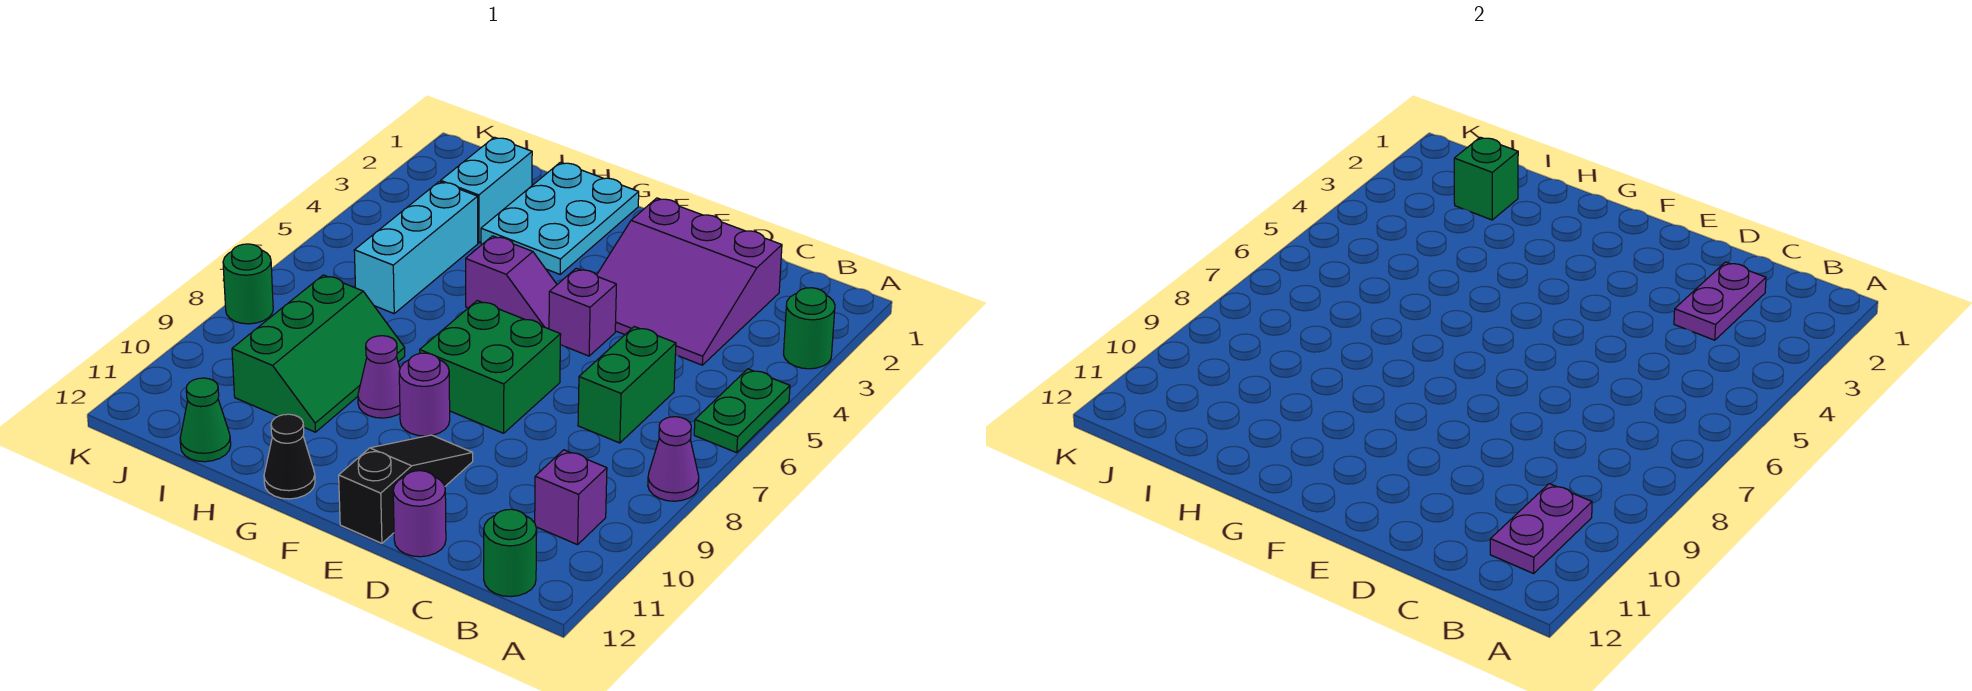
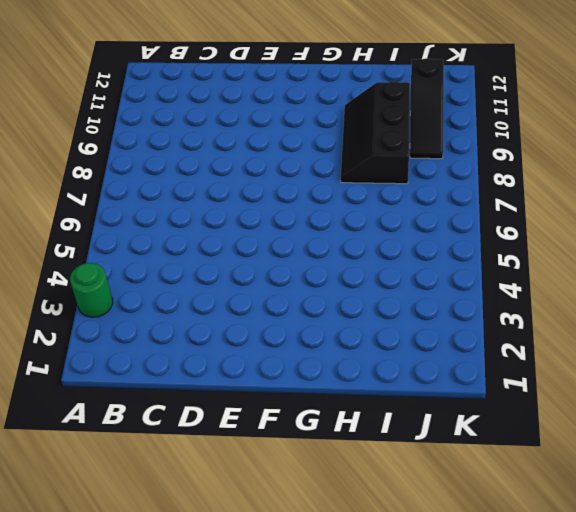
black slope H8:I10 level 1 top I -> green slope H8:I10 level 1 top I
black slope J9:J11 level 1 top 11 -> black slope E10:E12 level 1 top 12
none -> green plate A5:A6 level 1
none -> purple cone A8 level 1
none -> purple brick B10 level 1

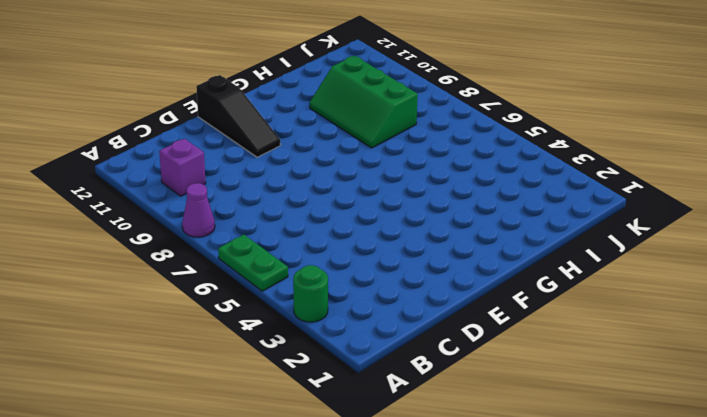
none -> green round brick B12 level 1
none -> purple slope C2:E4 level 1 top 2
none -> green brick C6:C7 level 1

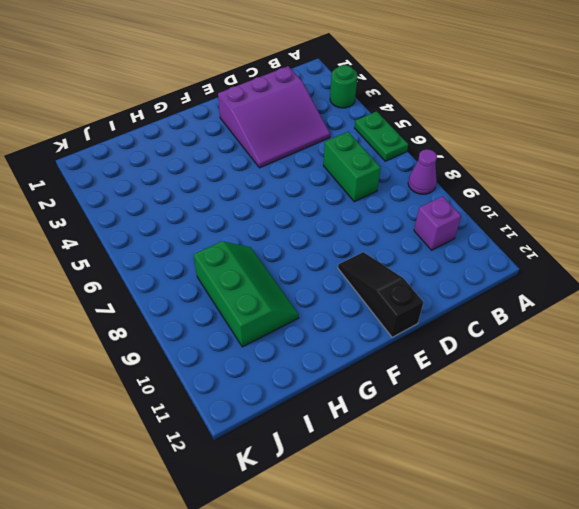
none -> green round brick B12 level 1
none -> purple round brick D12 level 1
none -> purple brick E5 level 1

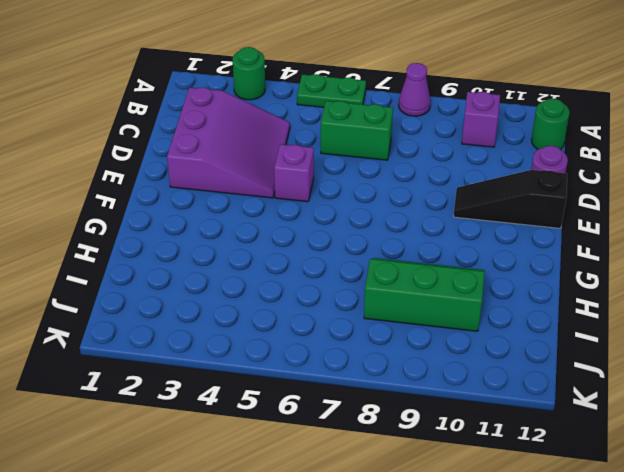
none -> green brick E7:F8 level 1
none -> purple slope F5:G5 level 1 top G
none -> purple round brick F9 level 1

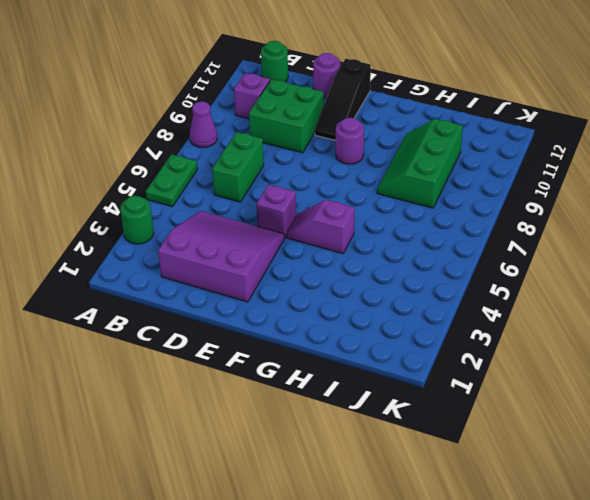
green brick C9:D10 level 1 -> green brick E7:F8 level 1
none -> cyan plate G1:H3 level 1
none -> purple cone G9 level 1
none -> black cone G12 level 1

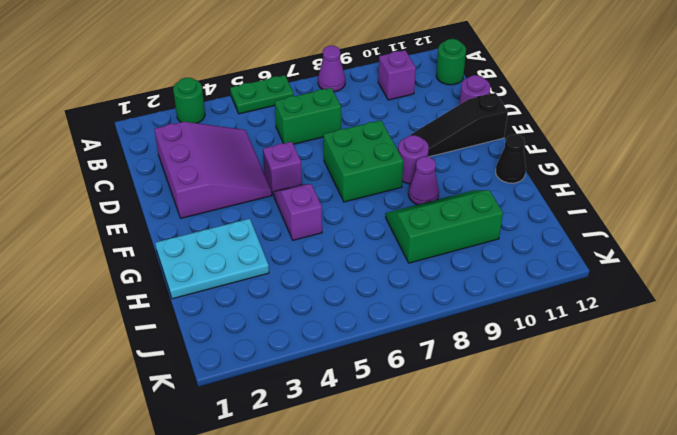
none -> cyan brick I2:I3 level 1
none -> cyan brick I4:I6 level 1
none -> green cone I12 level 1

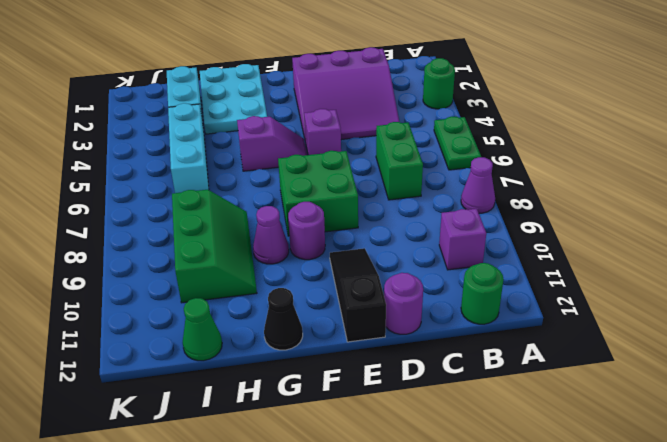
none -> green round brick K8 level 1
none -> purple plate B10:B11 level 2
none -> purple plate C2:C3 level 2

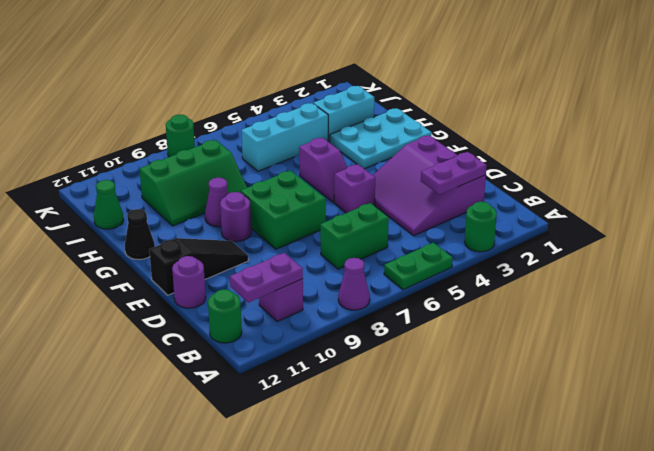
none -> green brick I2 level 2

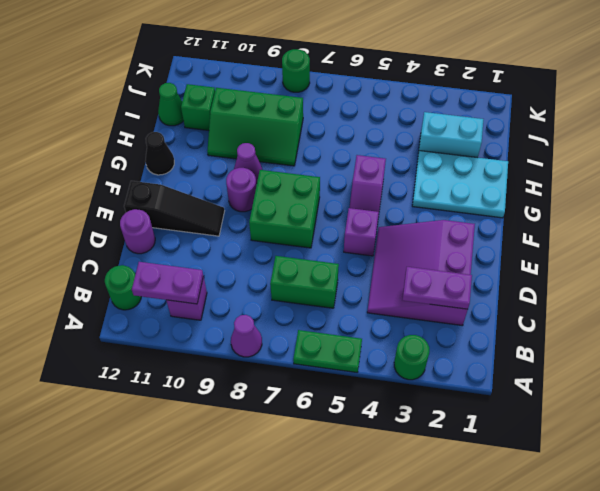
green brick I11 level 1 -> green brick I2 level 2
none -> cyan brick I4:I6 level 1

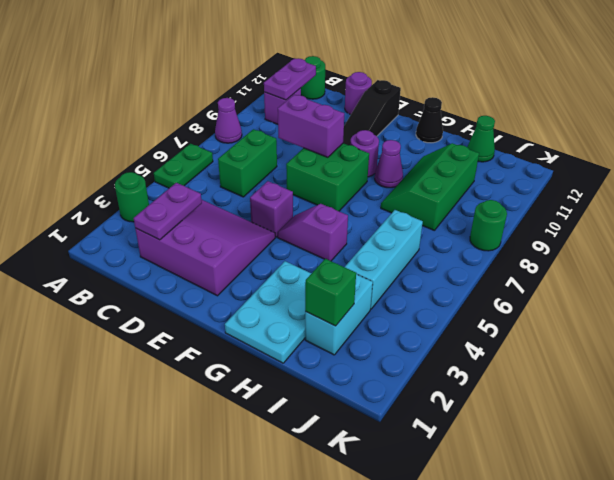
purple brick D8:E8 level 2 -> none

